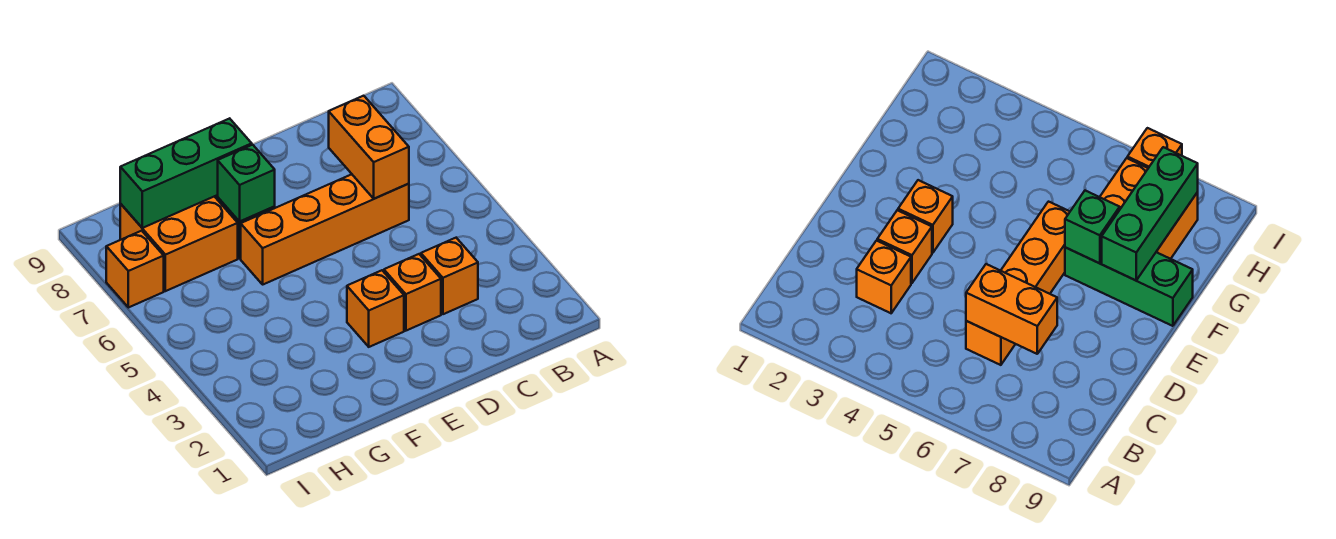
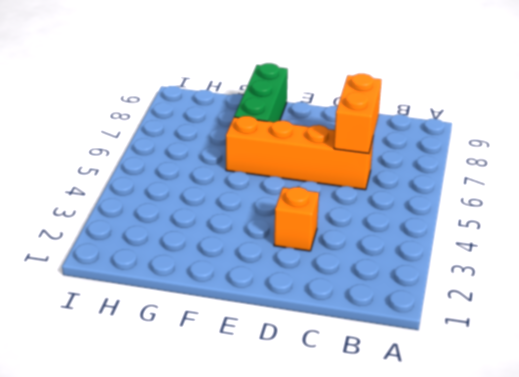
none -> orange brick C3 level 1
none -> orange brick E3 level 1

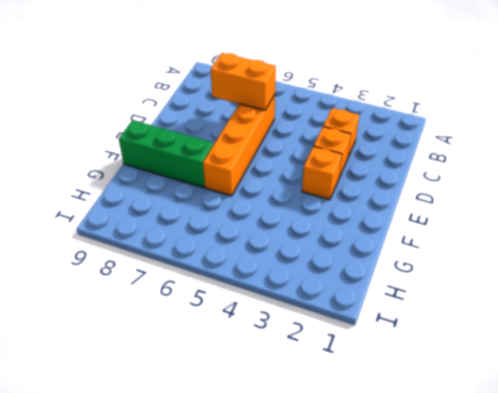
none -> orange brick G7:H8 level 1
none -> orange brick I7 level 1

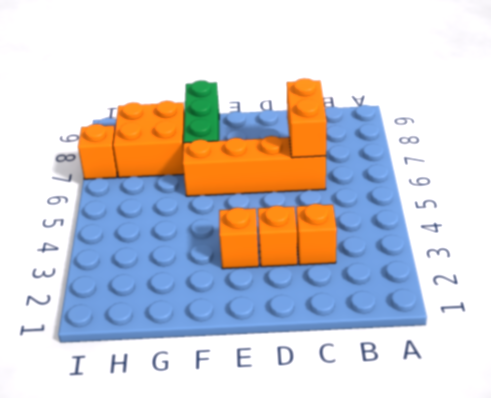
none -> green brick F7 level 2
none -> green brick F8:H8 level 2

